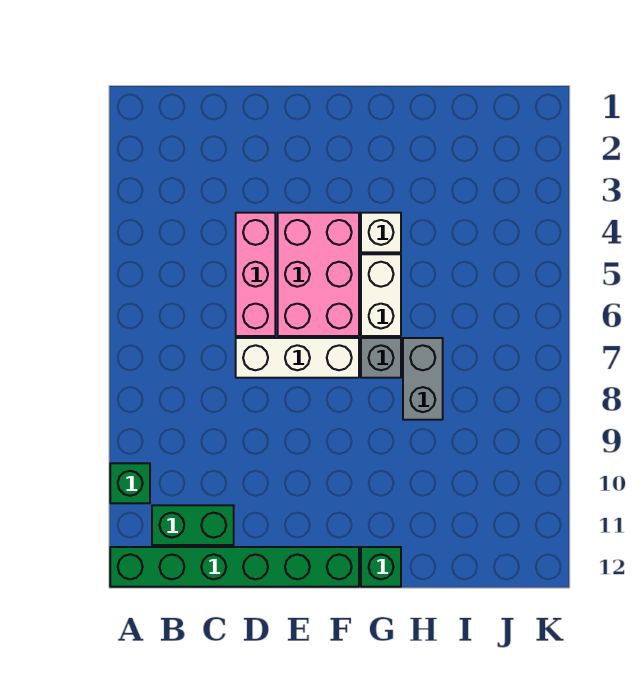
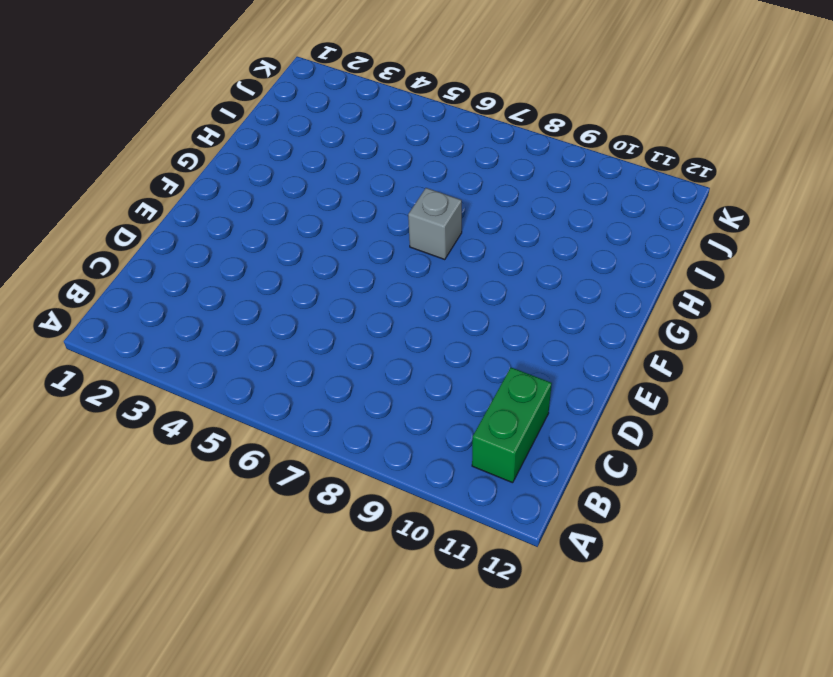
none -> green brick A10 level 1
none -> green brick A12:F12 level 1

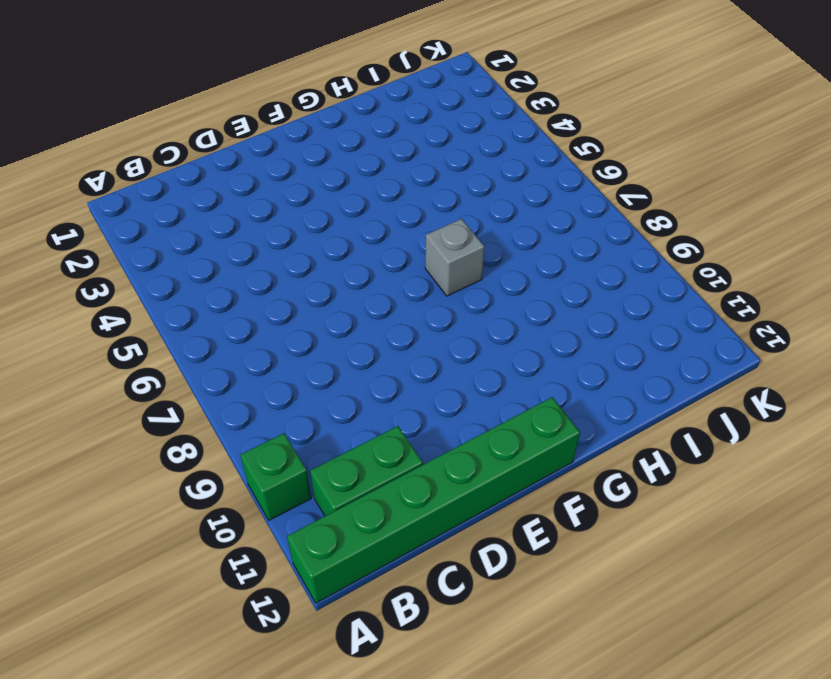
none -> pink brick D4:D6 level 1
none -> white brick D7:F7 level 1

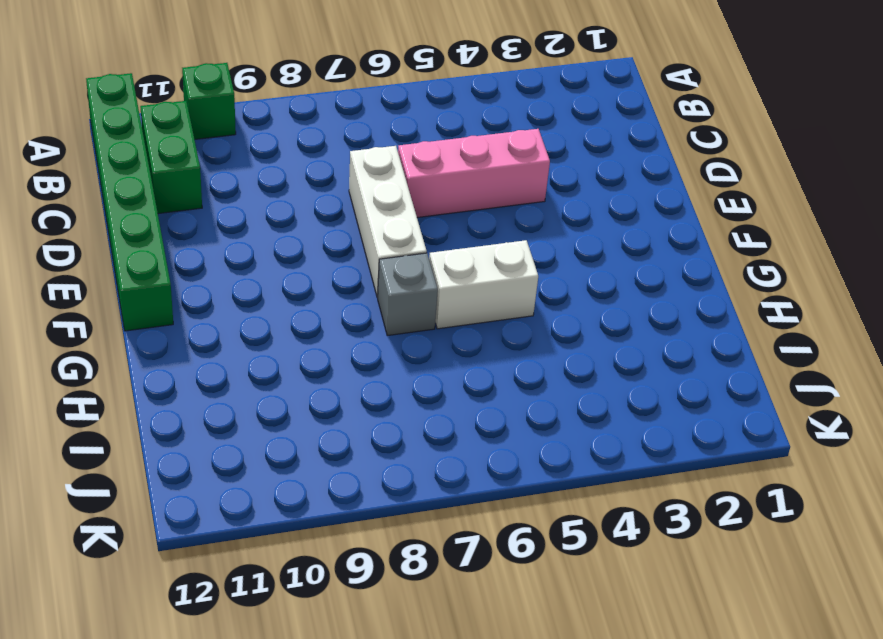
none -> pink brick E4:F6 level 1
none -> white brick G4 level 1

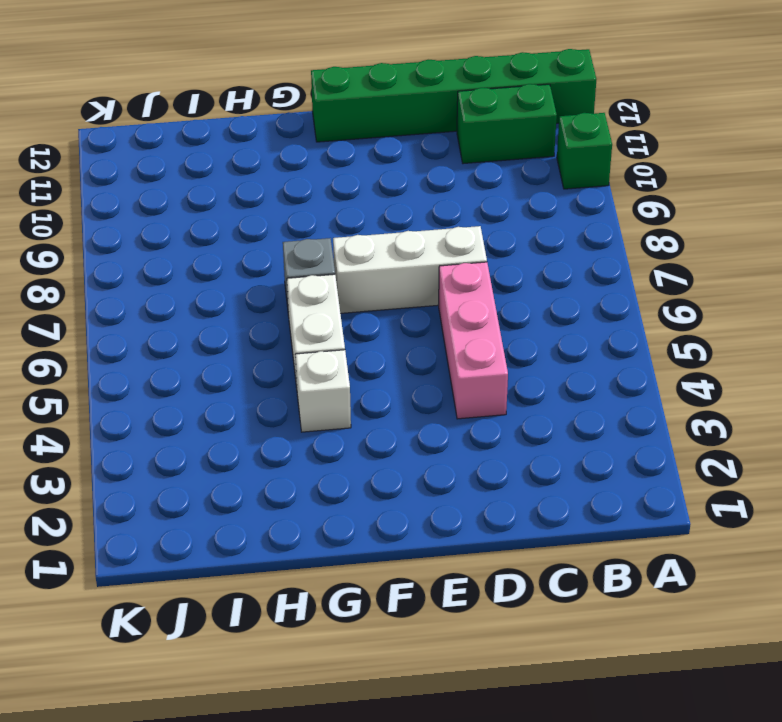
none -> pink brick E4:F6 level 1
none -> green brick G12 level 1

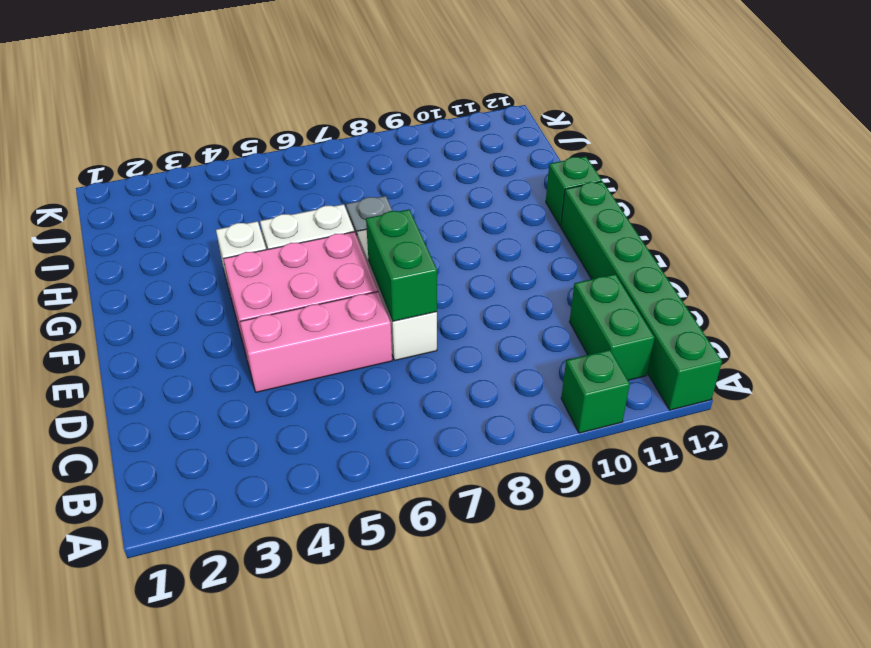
green brick D7:E7 level 2 -> none
none -> grey brick H7:H8 level 1

